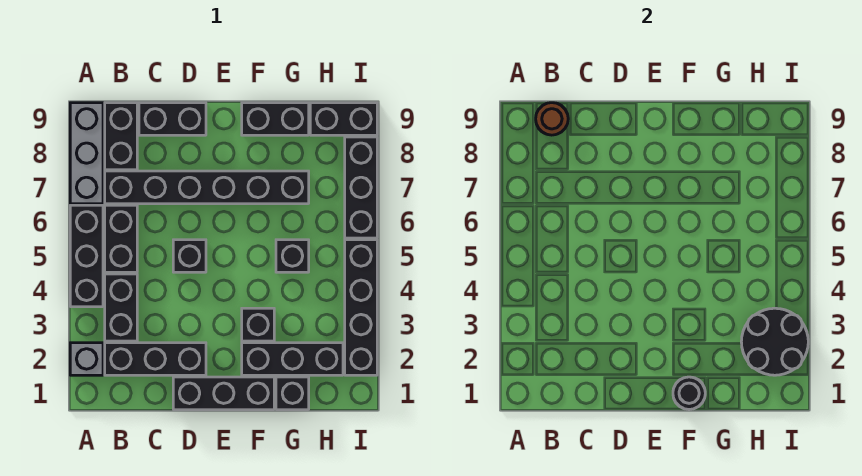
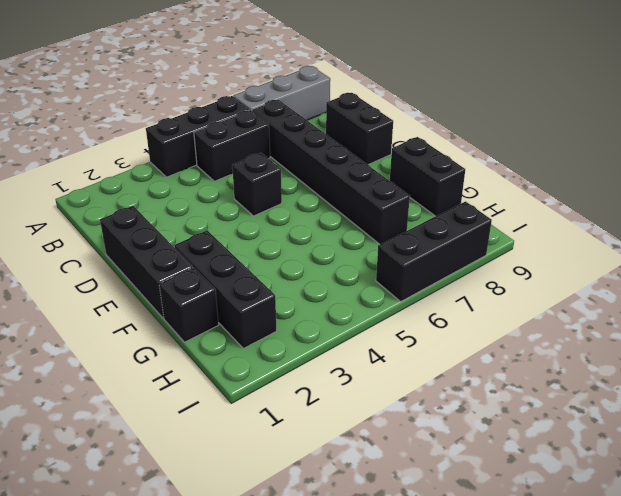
none -> grey brick A2 level 1
none -> black brick B2:D2 level 1
none -> black brick B3:B4 level 1

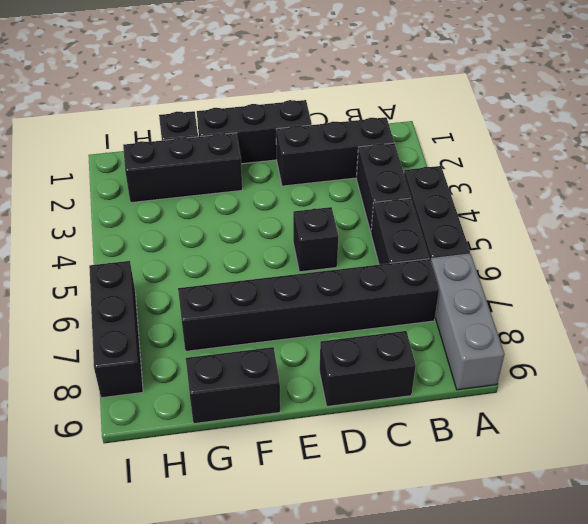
none -> grey brick A2 level 1
none -> black brick B8:B9 level 1
none -> black brick F3 level 1

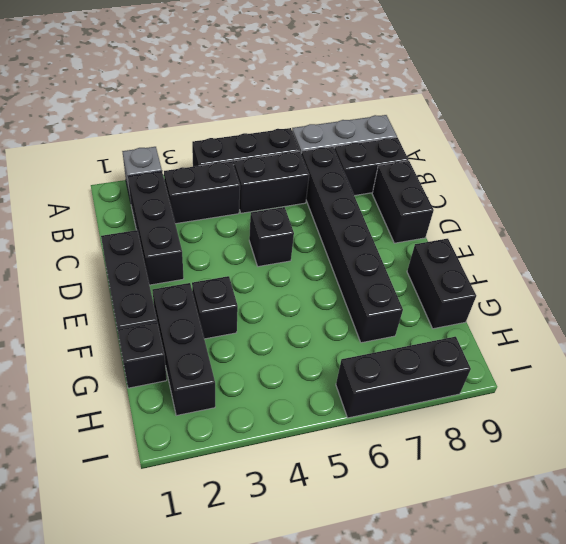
none -> black brick G5 level 1
none -> black brick H9:I9 level 1
none -> black brick I2:I5 level 1

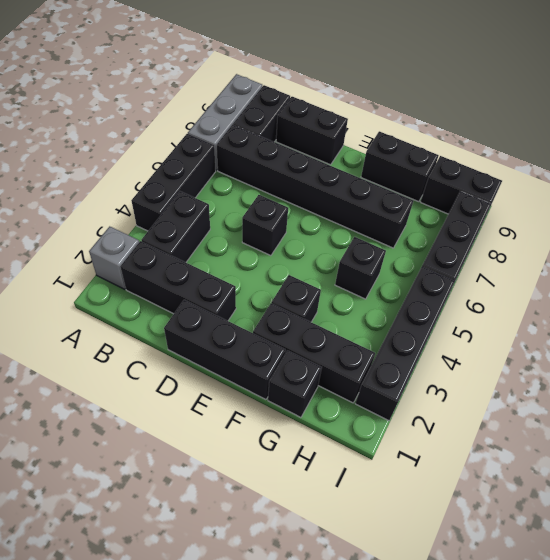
none -> black brick B5:B6 level 1
none -> brown round brick B9 level 2
none -> black round brick F1 level 2

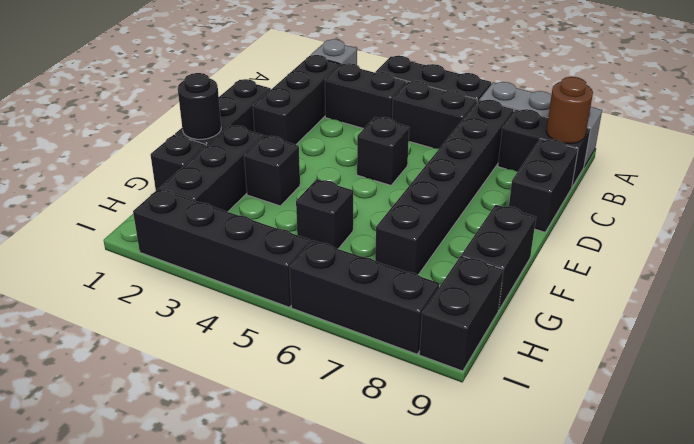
none -> black round brick H2:I3 level 2

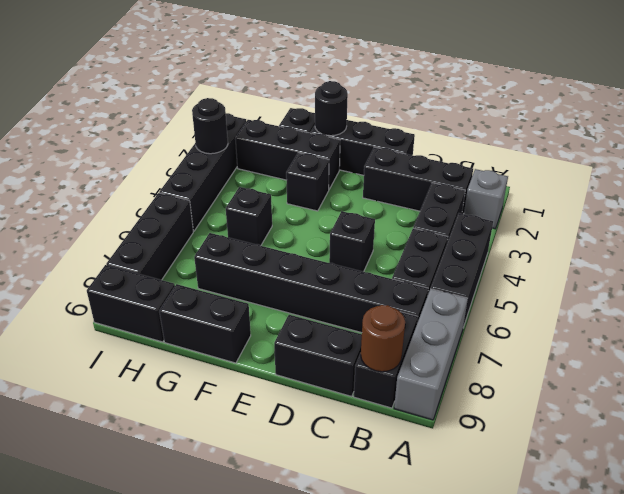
black round brick I3 level 2 -> black round brick H2:I3 level 2

